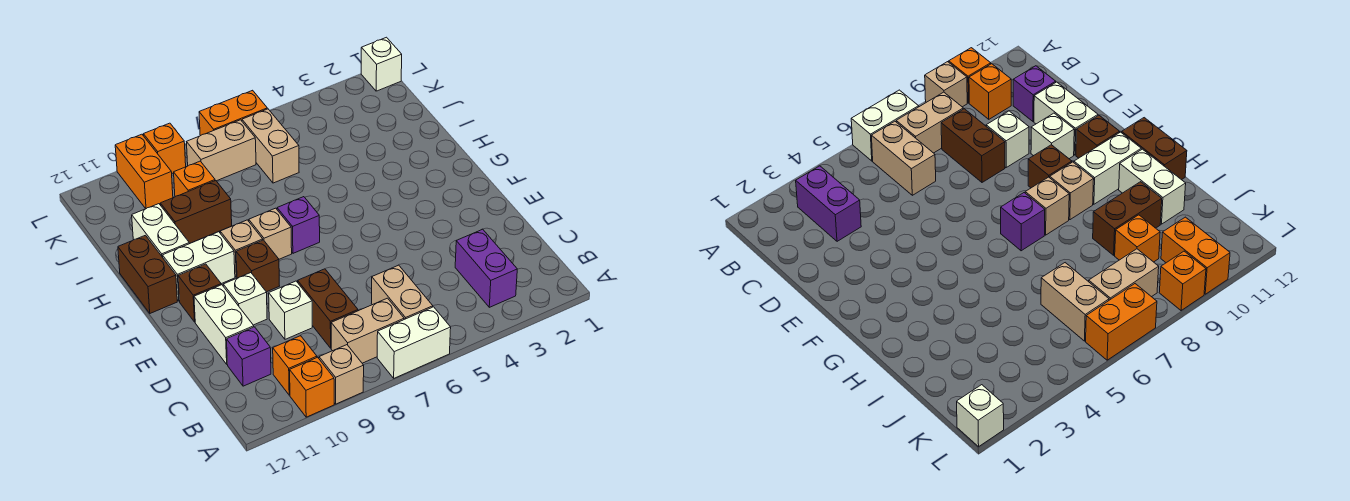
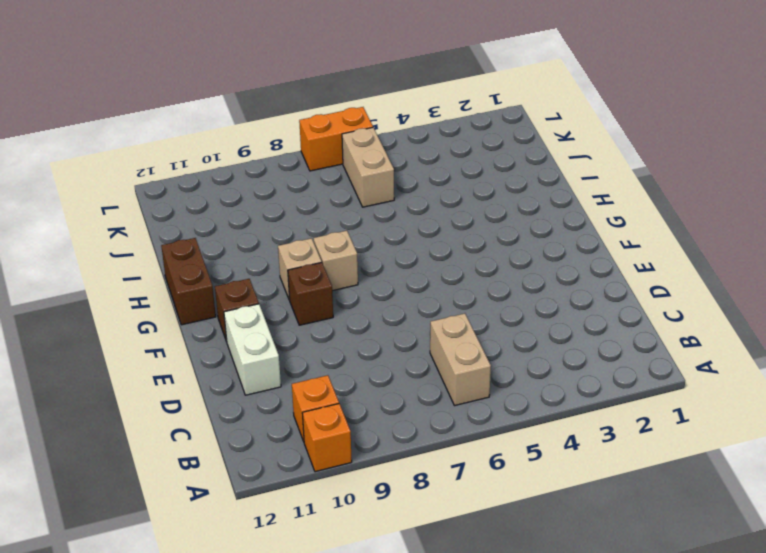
none -> white brick A6:A7 level 1
none -> tan brick A9 level 1
none -> purple brick B3:C3 level 1

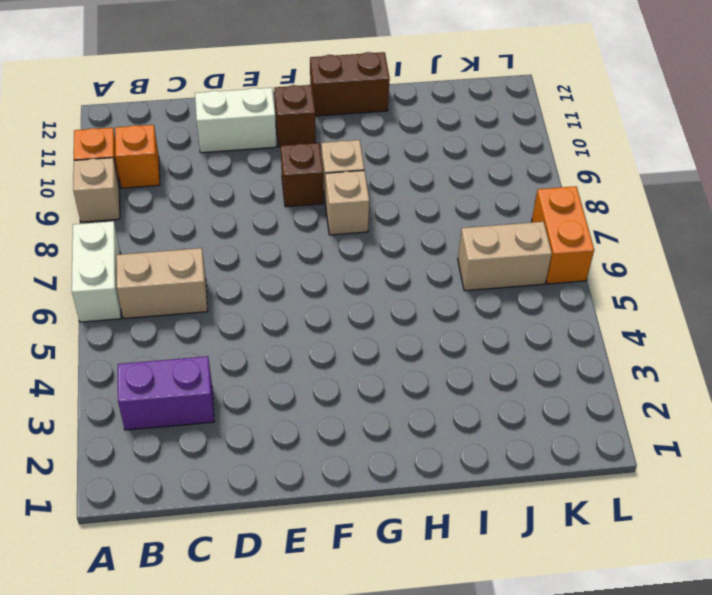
none -> tan brick B7:B8 level 1
none -> brown brick C8:D8 level 1
none -> purple brick C11 level 1

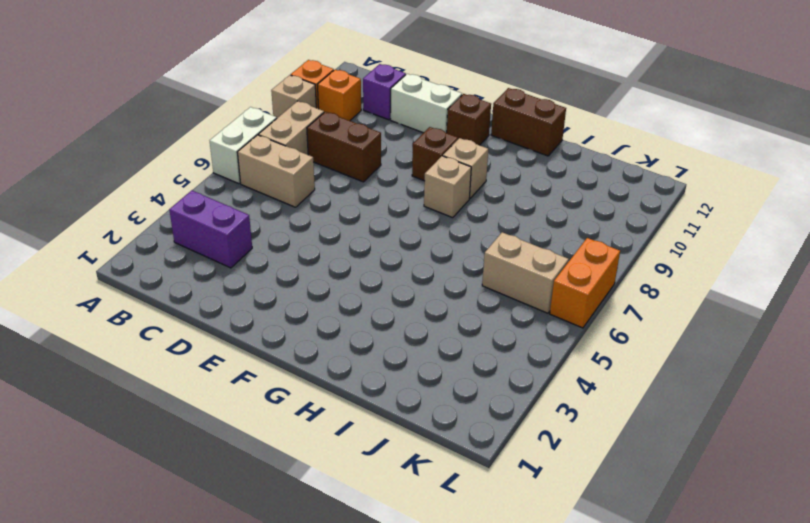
none -> white brick D9 level 1
none -> white brick E10 level 1
none -> purple brick G7 level 1

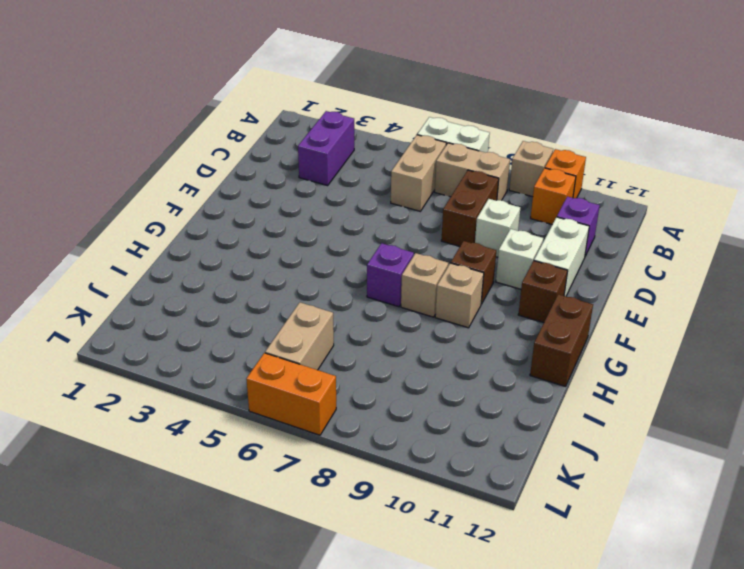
none -> white brick G10:G11 level 1
none -> white brick H11:I11 level 1
none -> brown brick I9:I10 level 1

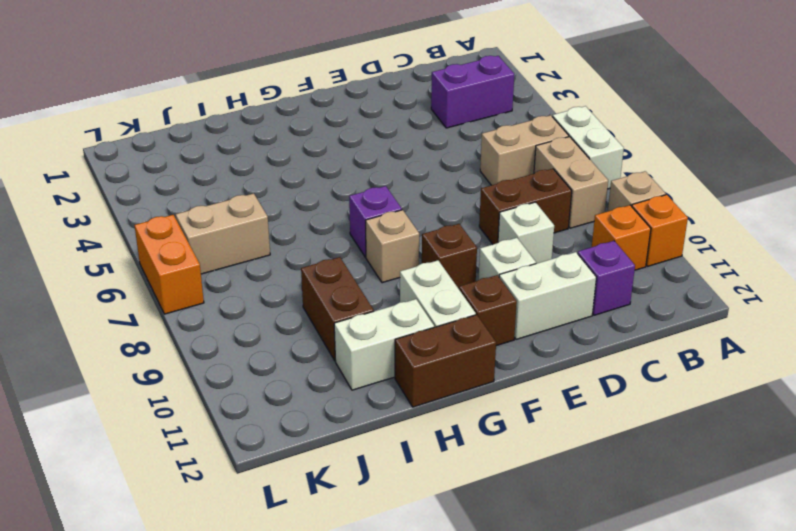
none -> tan brick G9 level 1
none -> orange brick J9 level 1
none -> tan brick K7:K8 level 1

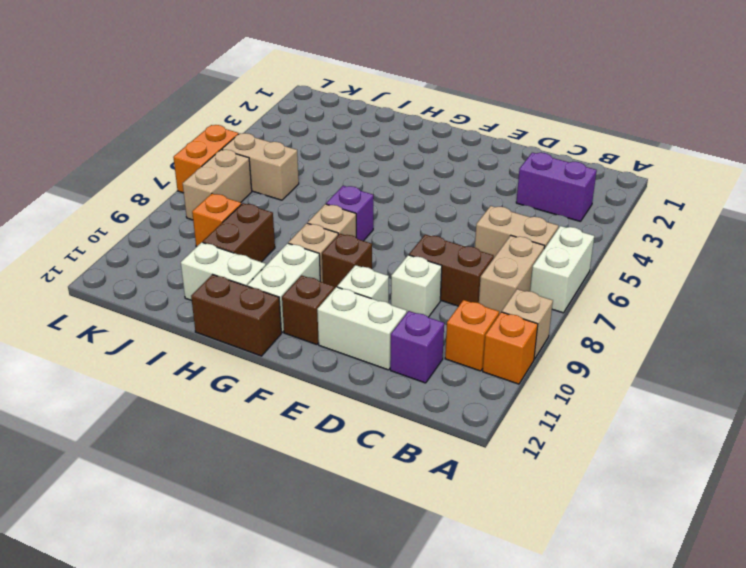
none -> orange brick K10:L10 level 1
none -> white brick L1 level 1
none -> orange brick L9 level 1

